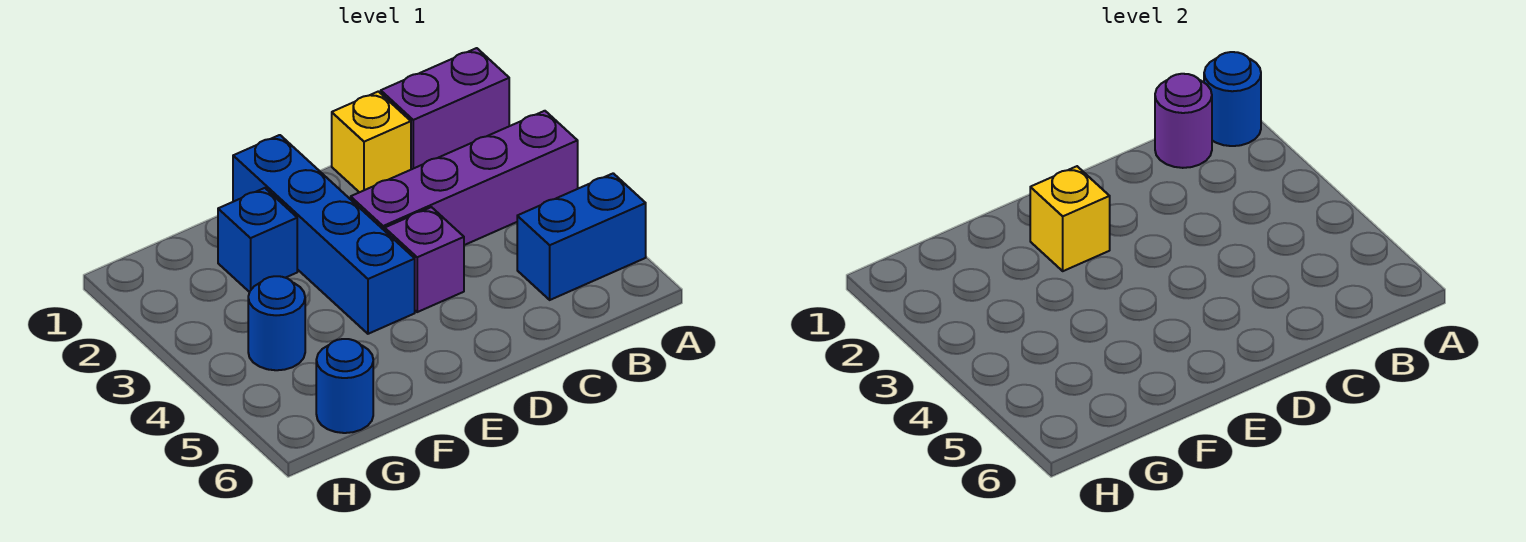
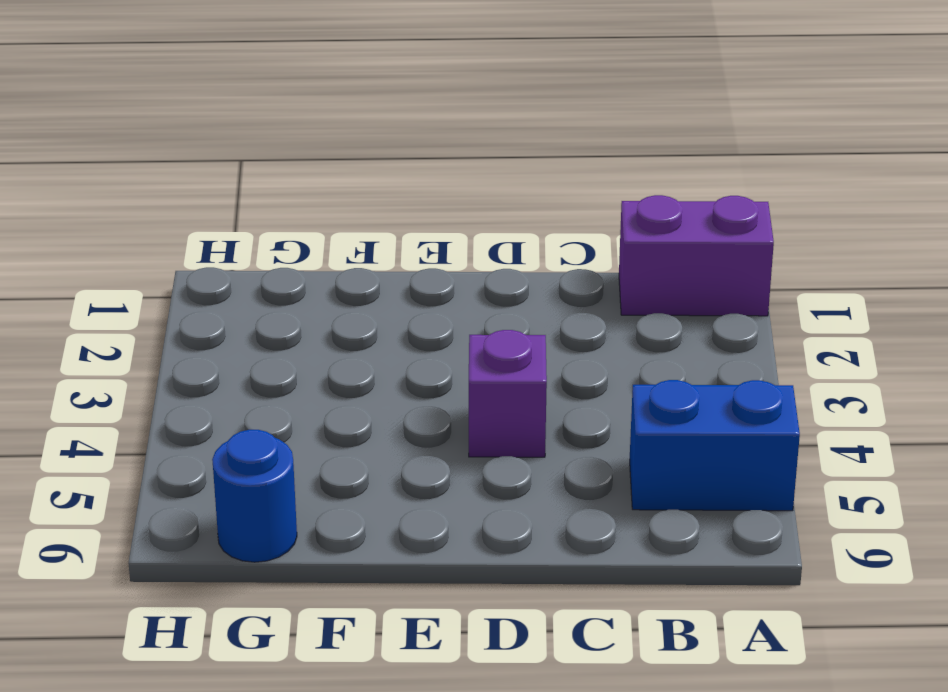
none -> purple brick A3:D3 level 1
none -> yellow brick C1 level 1
none -> blue brick E1:E4 level 1

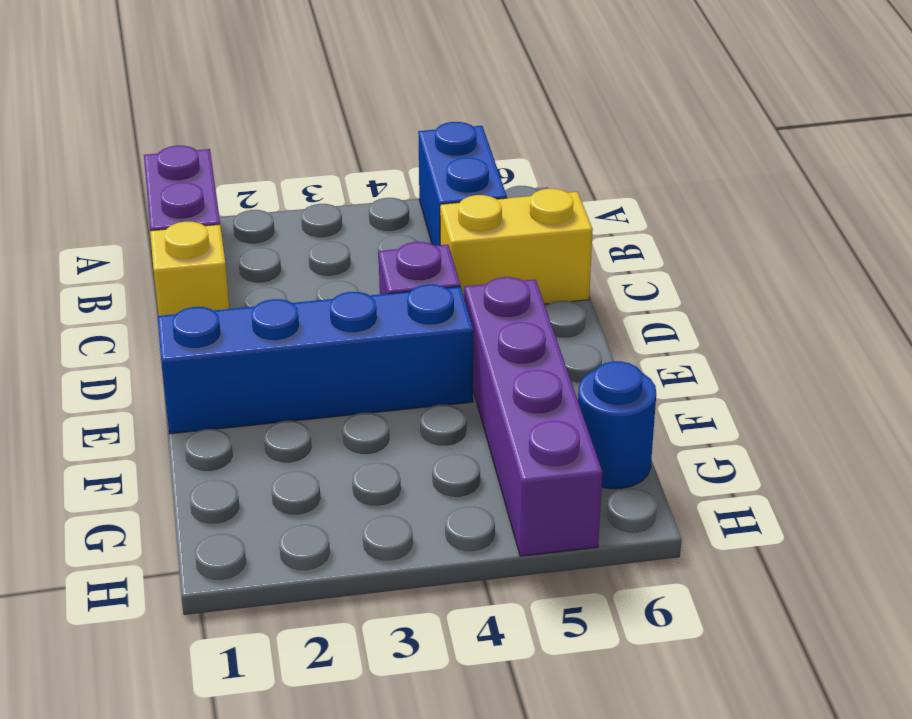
yellow brick C5:C6 level 1 -> none
purple brick E5:H5 level 1 -> purple brick A3:D3 level 1
none -> blue brick F2 level 1
none -> blue round brick G4 level 1
none -> blue round brick A1 level 2

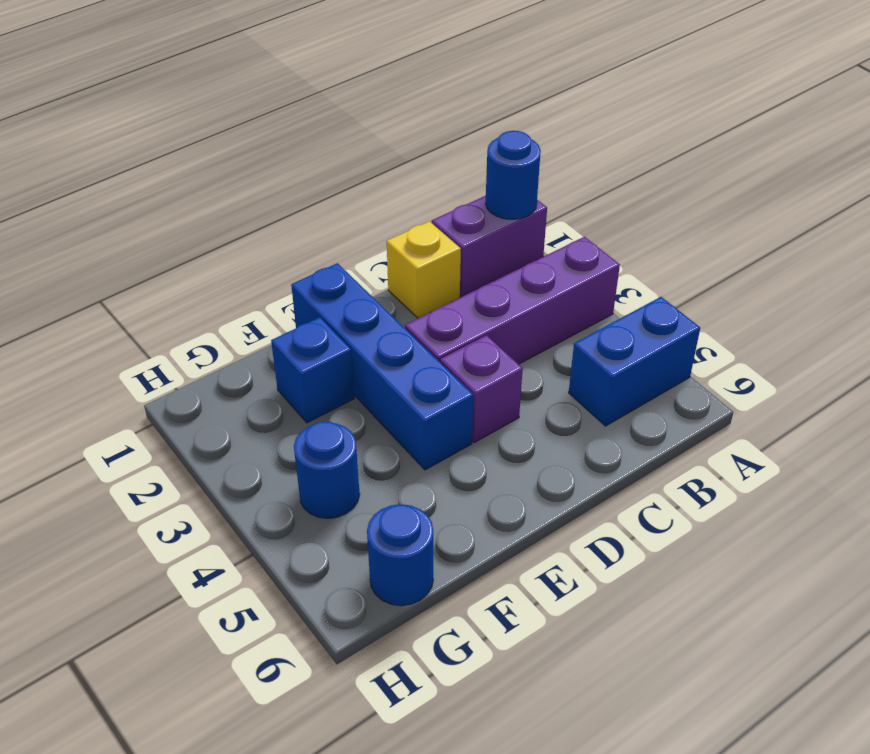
none -> purple round brick B1 level 2
none -> yellow brick E2 level 2

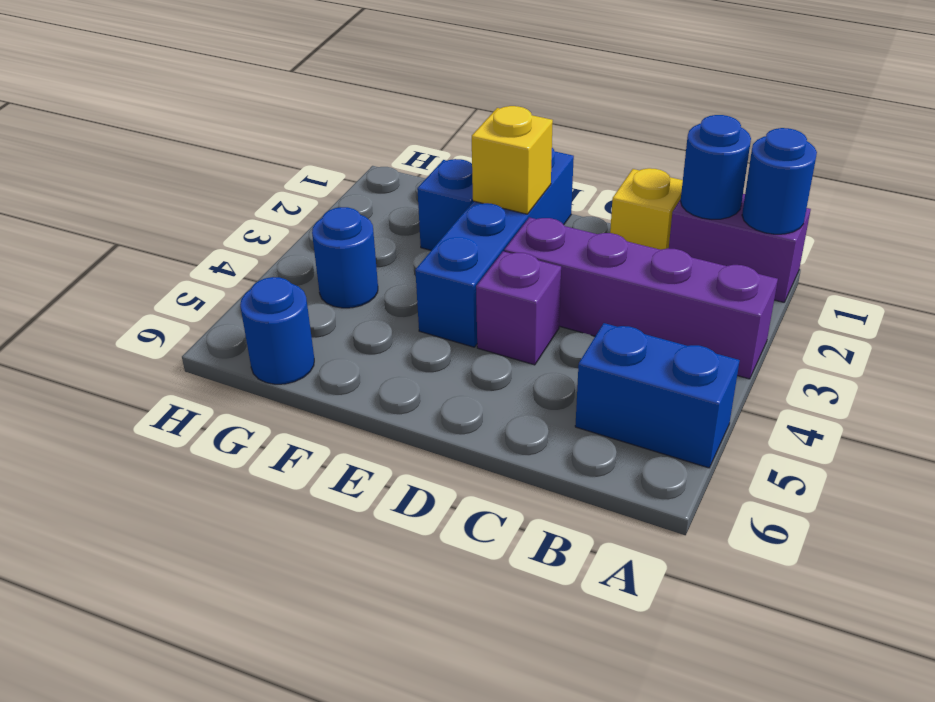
blue round brick B1 level 2 -> purple round brick B1 level 2

